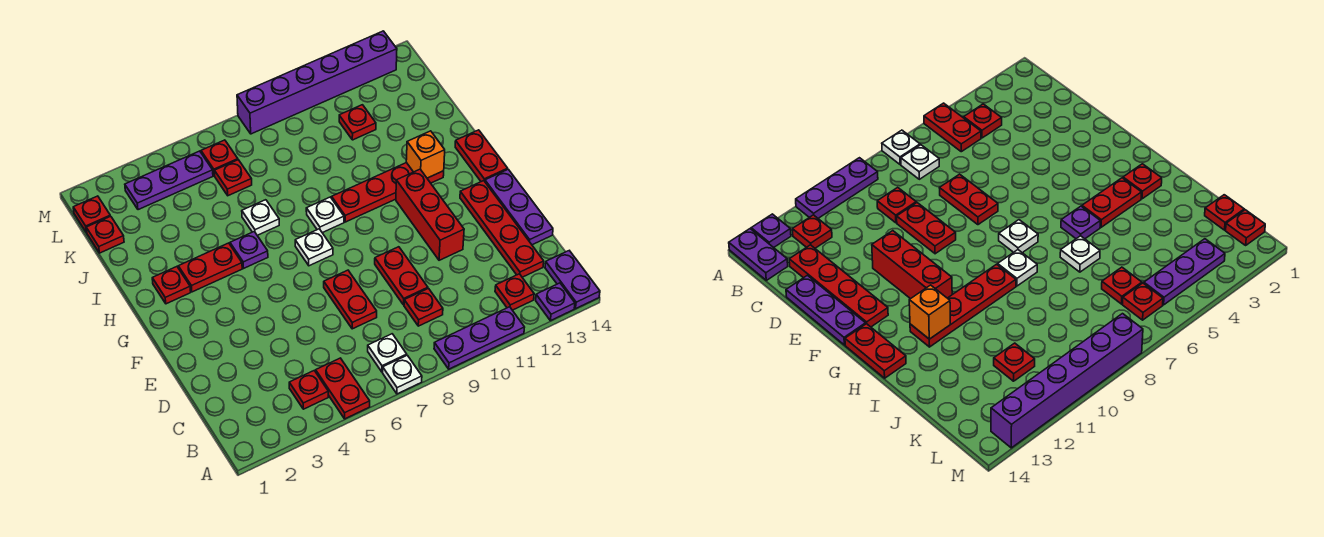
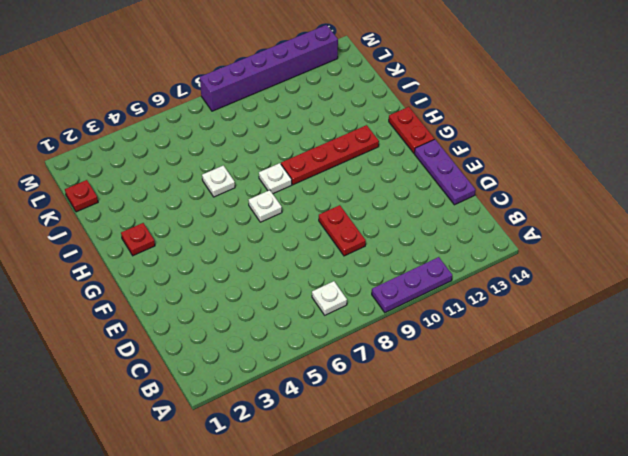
none -> red plate A5:B5 level 1
none -> white plate A7 level 1
none -> purple plate A13 level 1
none -> purple plate A14:B14 level 1

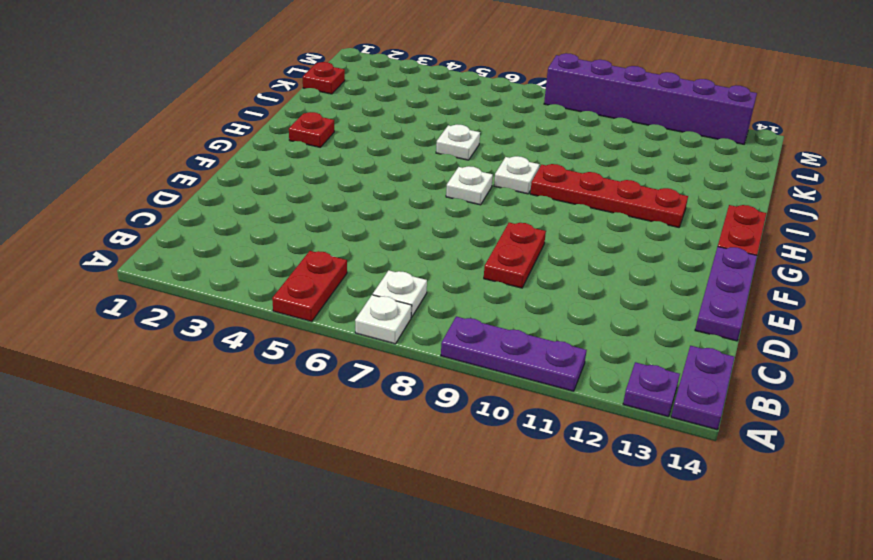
none -> red plate B4 level 1
none -> red plate B12 level 1
none -> red plate C9 level 1
none -> red plate C13:F13 level 1

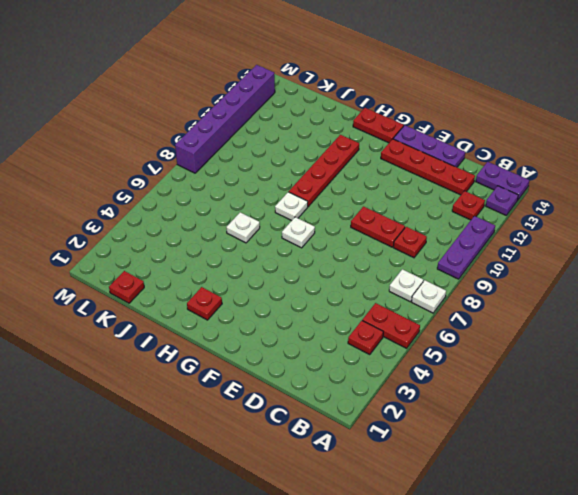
none -> red plate D7:E7 level 1
none -> red brick E11:G11 level 1
none -> red plate H3:H4 level 1
none -> purple plate H5 level 1

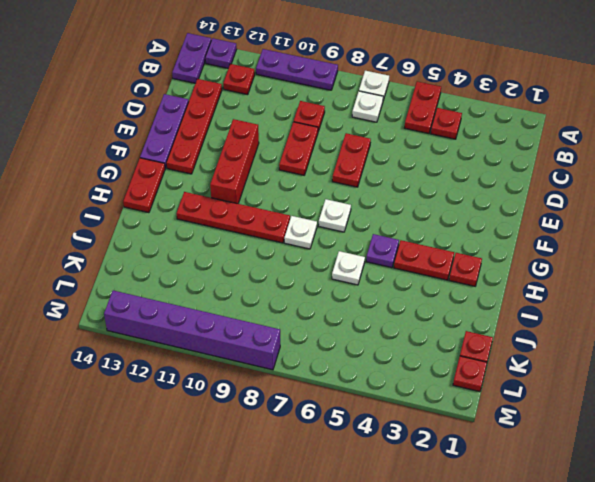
none -> red plate K6 level 1
none -> red plate K11 level 1
none -> purple plate L3:L5 level 1
none -> red plate L6 level 1

